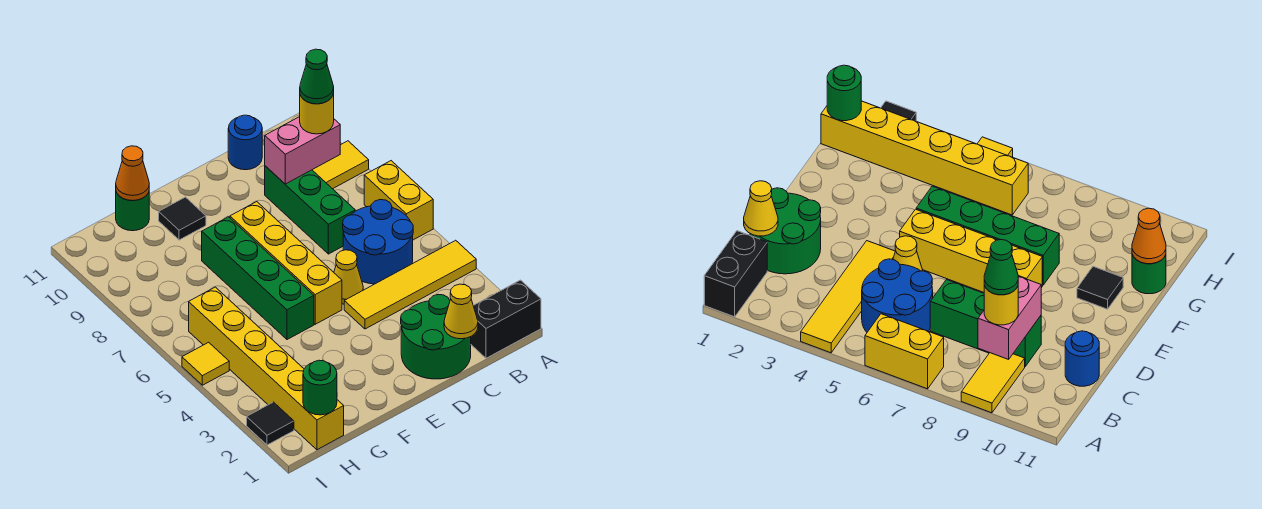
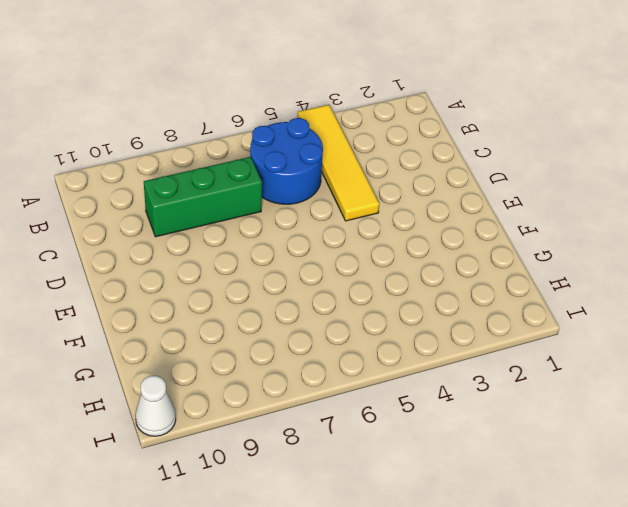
white cone I11 level 1 -> none
none -> black brick A1:B1 level 1
none -> yellow brick A6:A7 level 1
none -> yellow tile A9:B9 level 1

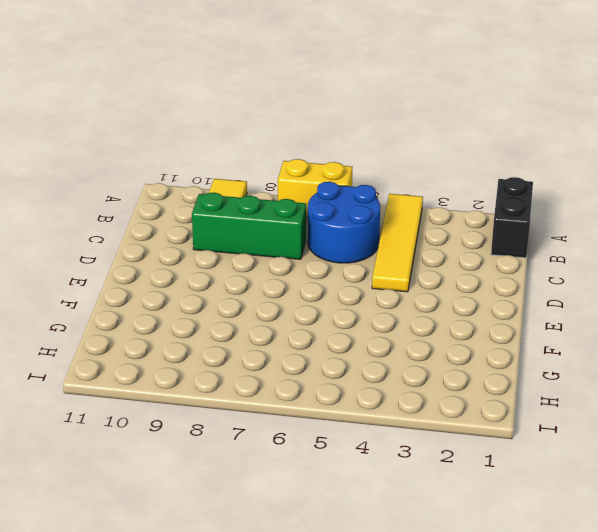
none -> green round brick C1:D2 level 1
none -> blue round brick C11 level 1
none -> yellow cone D5 level 1

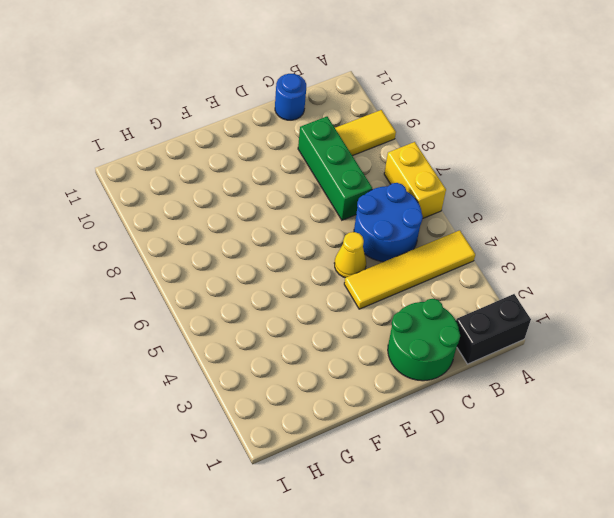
none -> yellow brick E5:E8 level 1
none -> green brick F5:F8 level 1
none -> black tile F10 level 1

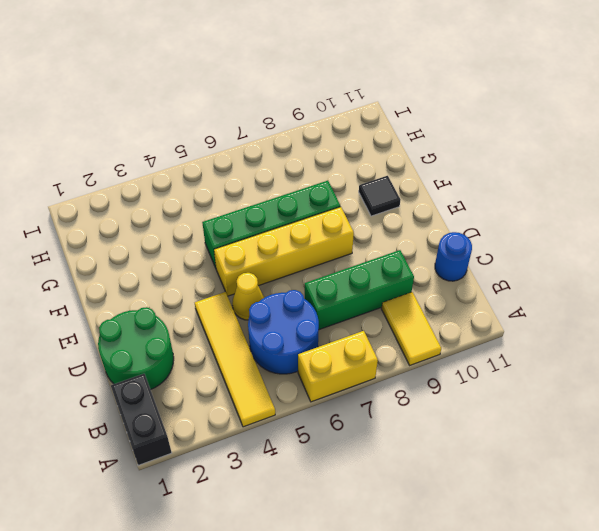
none -> green round brick G11 level 1
none -> yellow brick H1:H6 level 1
none -> black tile I2 level 1

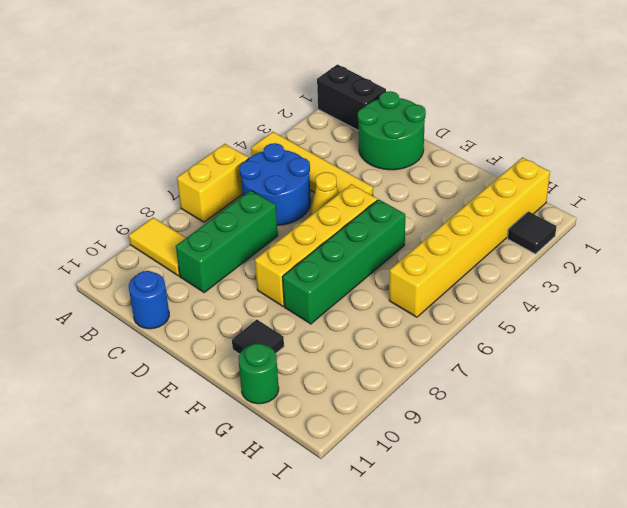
none -> yellow tile I5 level 1
none -> pink brick B9:C9 level 2
none -> yellow cone C1 level 2

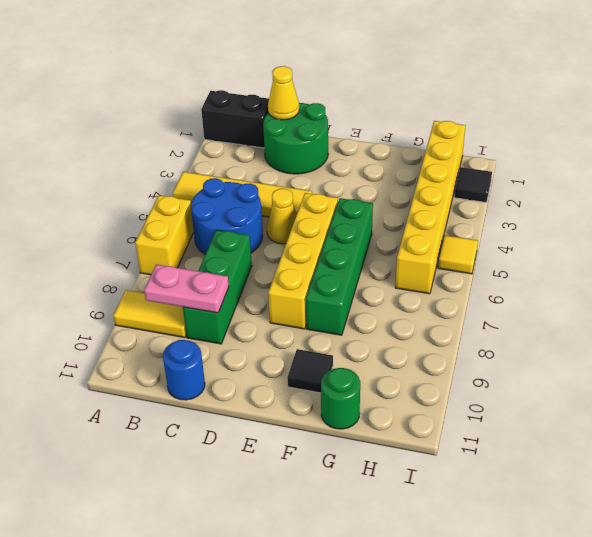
pink plate B9:C9 level 2 -> pink brick B9:C9 level 2
none -> orange cone G11 level 2
none -> green round brick H1 level 2
none -> yellow round brick B9 level 3

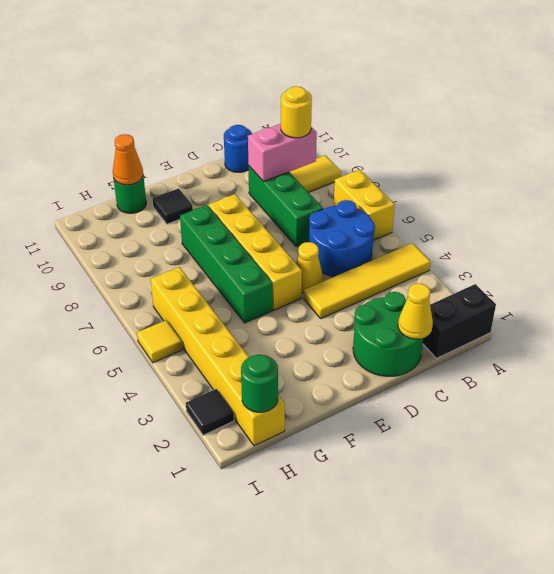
none -> green cone B9 level 4

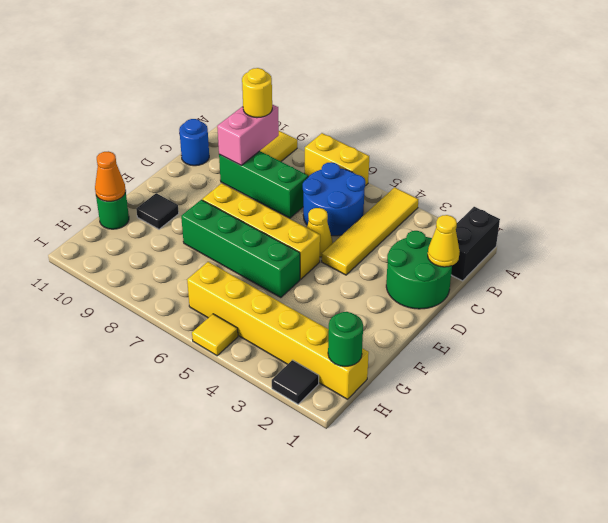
none -> green cone B9 level 4

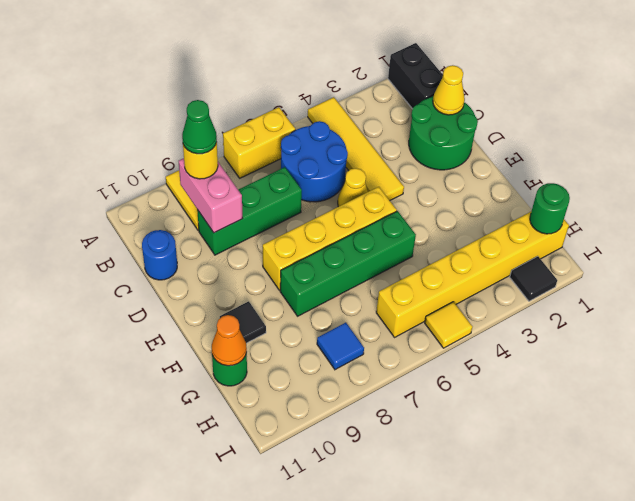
blue tile H8 level 1 -> none

